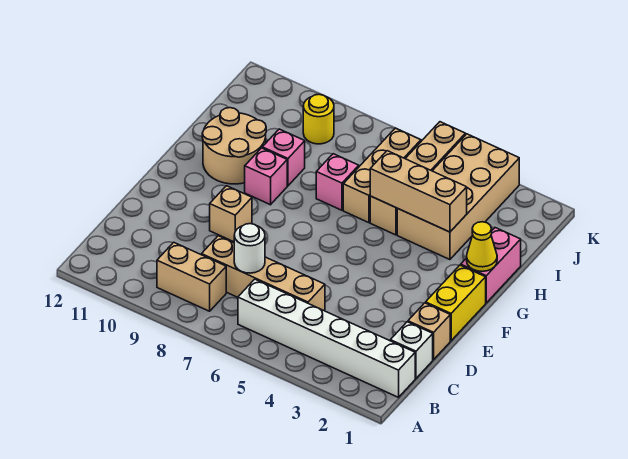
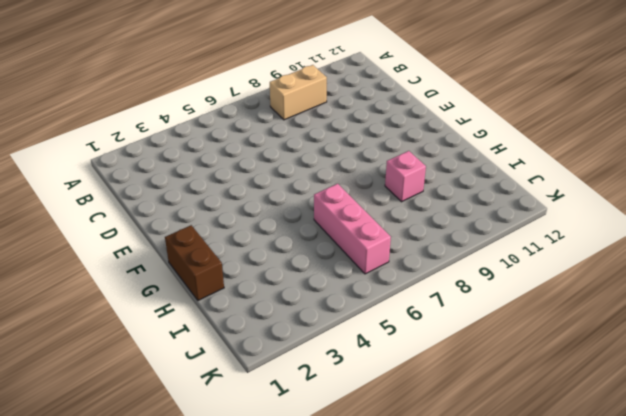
brown brick G1:H1 level 1 -> pink brick G1:H1 level 1
pink brick H6:J6 level 1 -> tan brick H6:J6 level 1
none -> white brick B1:B6 level 1
none -> white brick C1 level 1
none -> tan brick C5:C8 level 1

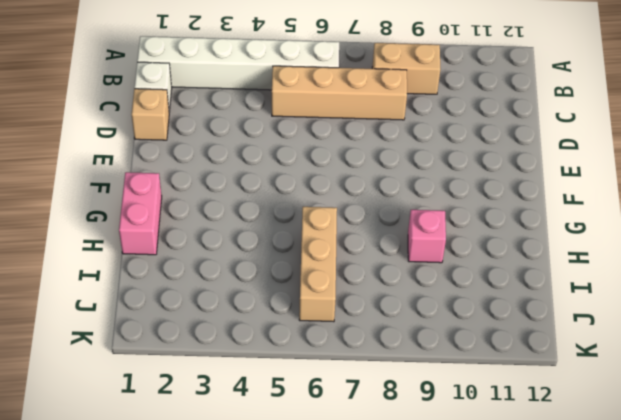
none -> yellow brick E1:F1 level 1
none -> tan brick E9 level 1
none -> pink brick G9 level 1

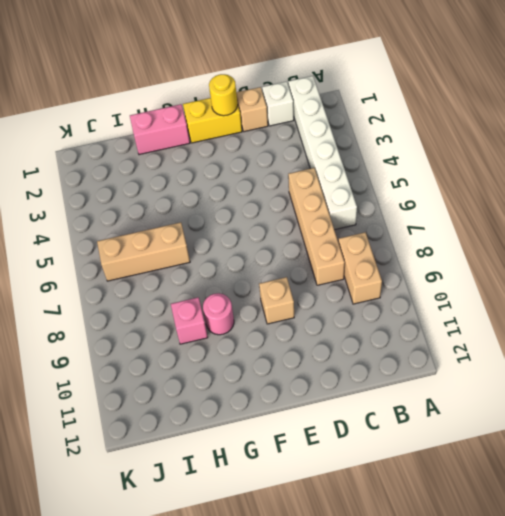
yellow round brick E1 level 2 -> yellow round brick J9 level 1
pink round brick G9 level 1 -> pink brick G9 level 1
none -> tan round brick G10:H11 level 1
none -> tan brick H3:K4 level 1
none -> tan brick H5:K5 level 1

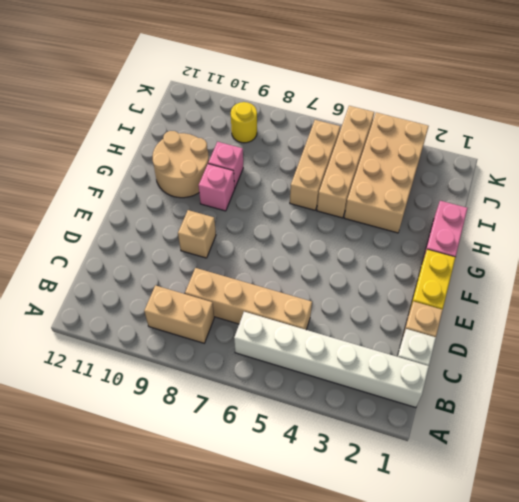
none -> pink brick H7 level 1
none -> white round brick C7 level 2
none -> yellow cone G1 level 2

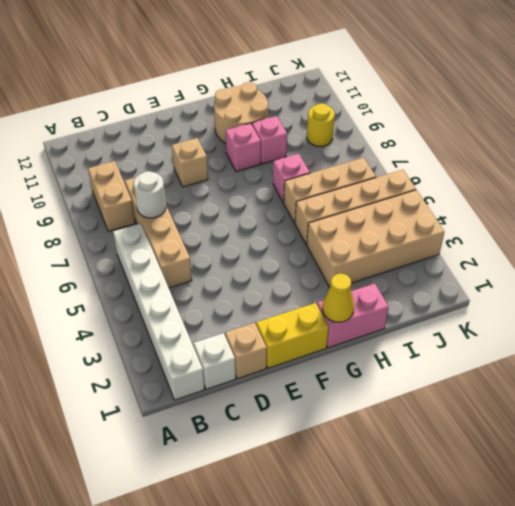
none -> tan brick H3:H5 level 2

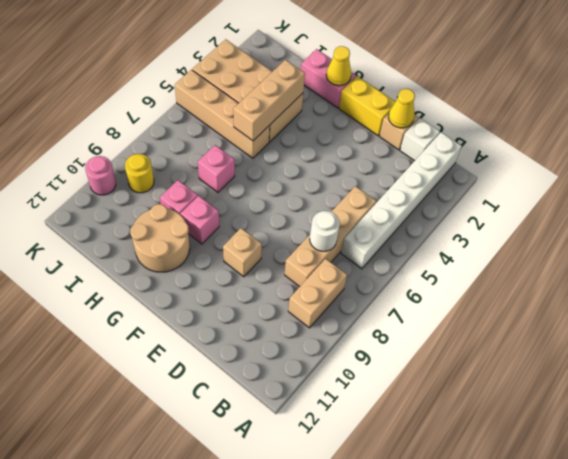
yellow cone D1 level 2 -> none
pink round brick K10 level 1 -> none
none -> tan brick H6:J6 level 1

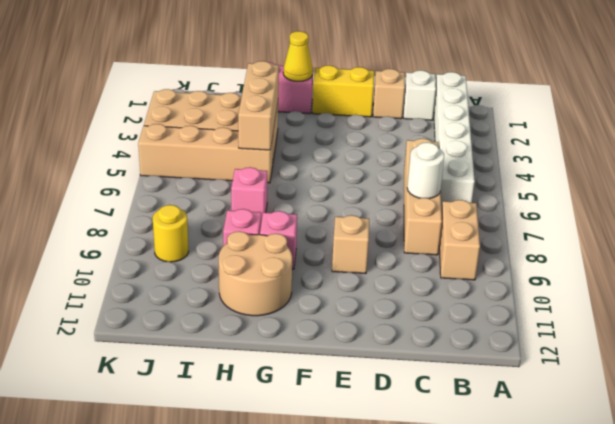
none -> tan brick H6:J6 level 1

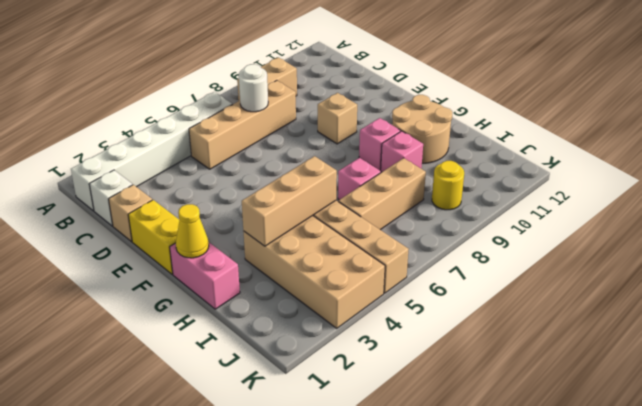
tan brick I6:I8 level 1 -> tan brick H6:J6 level 1

